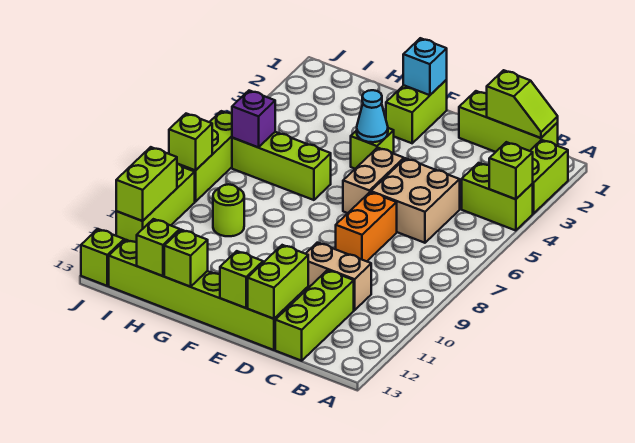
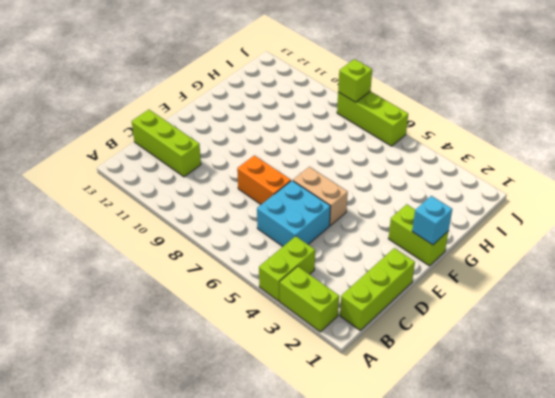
cyan brick C5:D6 level 1 -> tan brick C5:D6 level 1
none -> tan brick C10:D10 level 1
none -> lime brick D13:I13 level 1
none -> lime brick F4 level 1

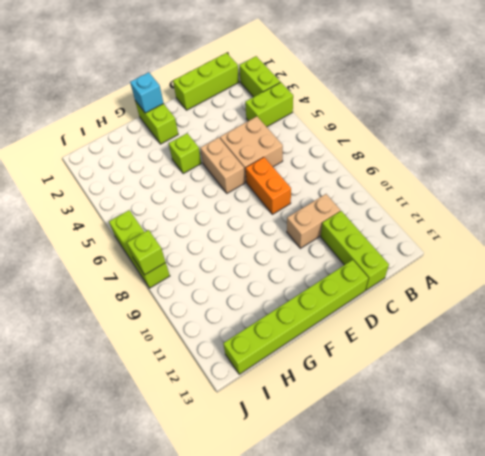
none -> lime brick G6:I6 level 1
none -> lime round brick H9 level 1
none -> lime brick J9:J11 level 1

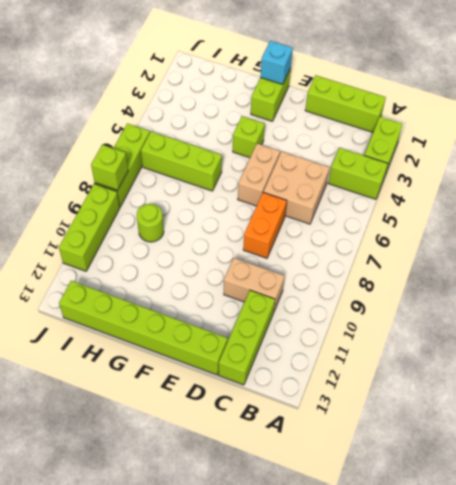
none -> lime brick J13 level 1
none -> lime brick A4 level 2
none -> lime slope B1:C1 level 2 top C

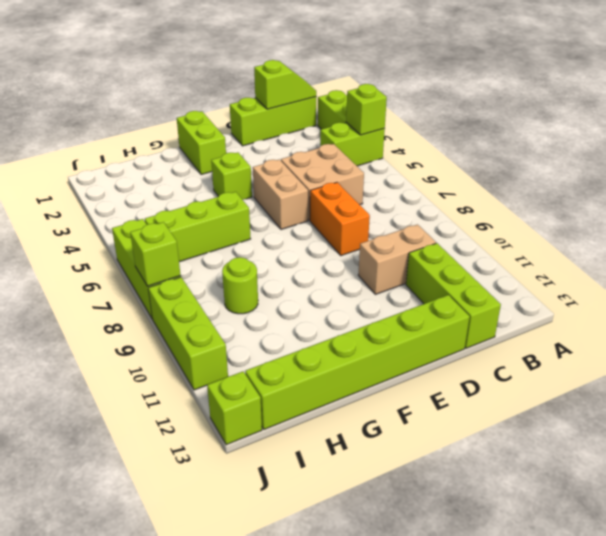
none -> lime brick D12:D13 level 2
none -> lime brick E13 level 2
none -> cyan brick F1 level 2

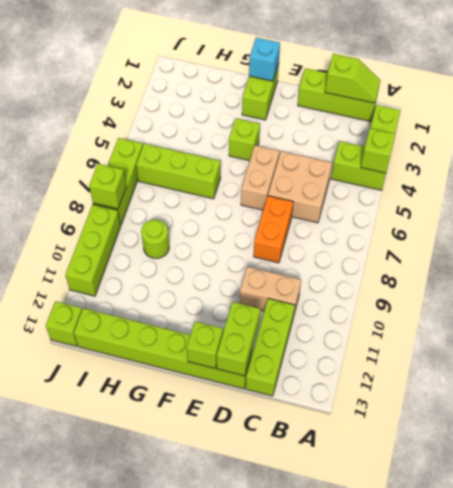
none -> cyan cone F4 level 2
none -> lime brick G13 level 2
none -> lime brick H13 level 2

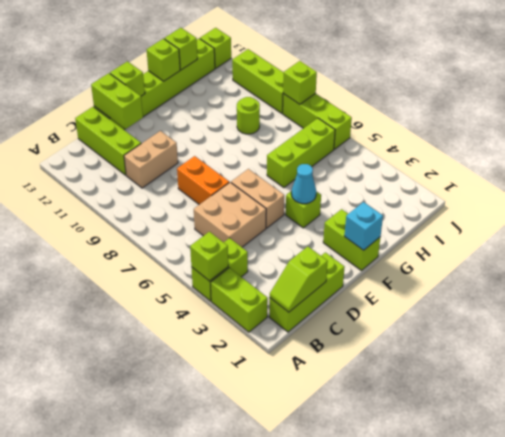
none -> purple brick I6 level 2
none -> lime brick J10:J11 level 2

